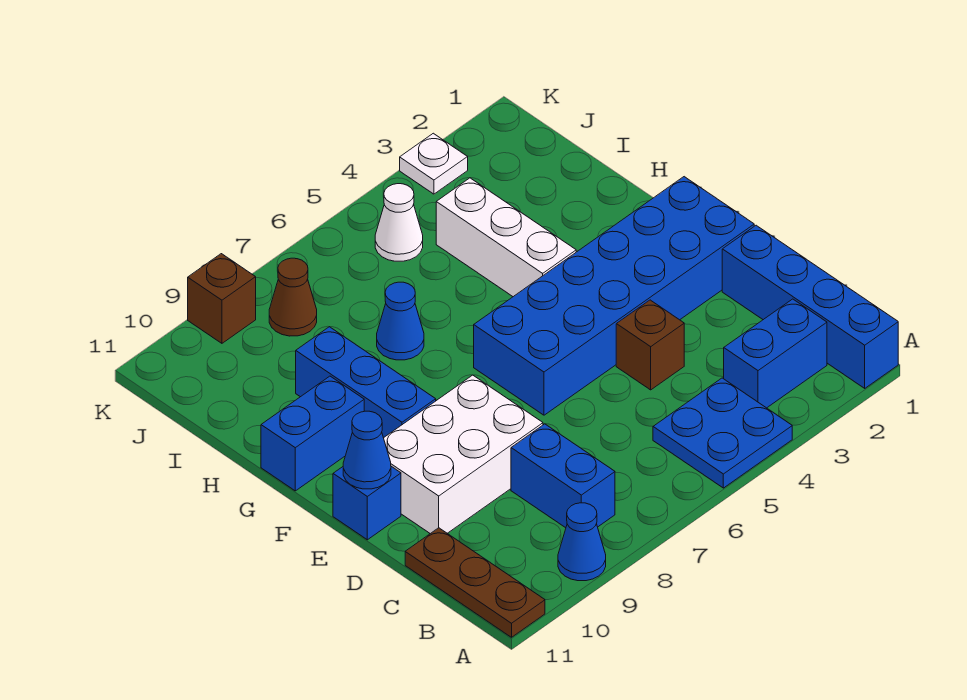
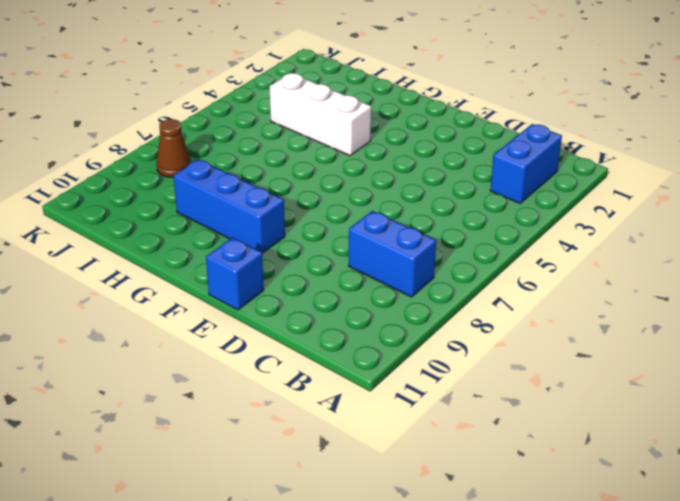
none -> blue brick A1:D1 level 1
none -> blue plate A4:B5 level 1
none -> blue cone A9 level 1

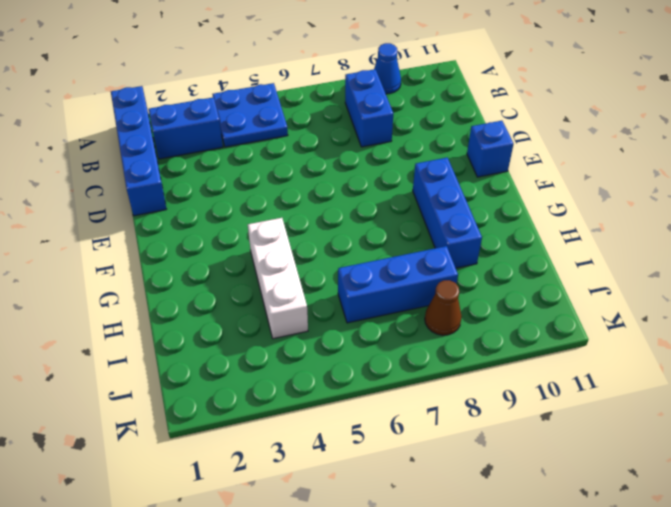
blue brick I6:I8 level 1 -> none
none -> brown plate A11:C11 level 1
none -> brown brick D4 level 1
none -> white brick D8:E10 level 1

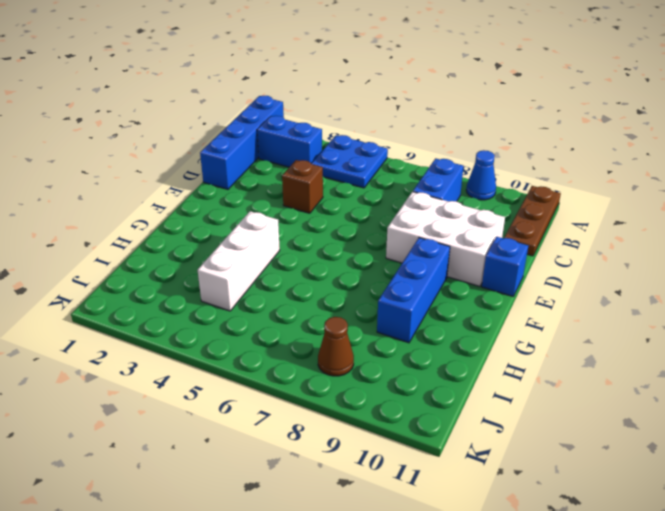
none -> blue brick E1:F6 level 1
none -> blue brick G10:G11 level 1
none -> blue cone H7 level 1

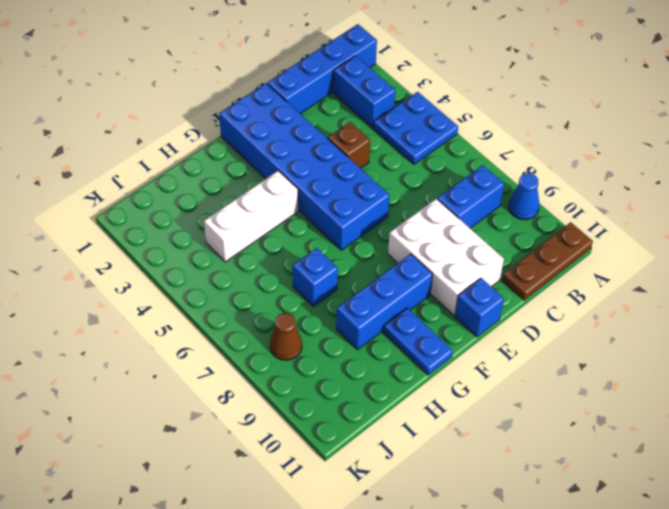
blue plate G10:G11 level 1 -> blue brick G10:G11 level 1
blue brick H7 level 1 -> blue cone H7 level 1
none -> white cone J5 level 1
none -> white plate K3 level 1
none -> brown brick K9 level 1

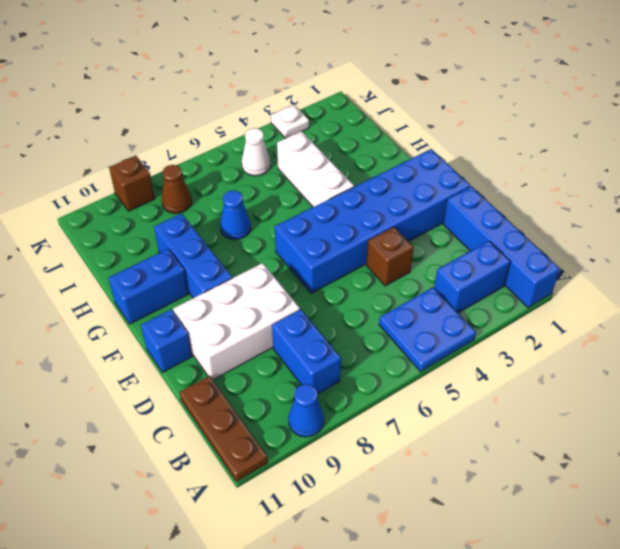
none -> blue cone E11 level 2

